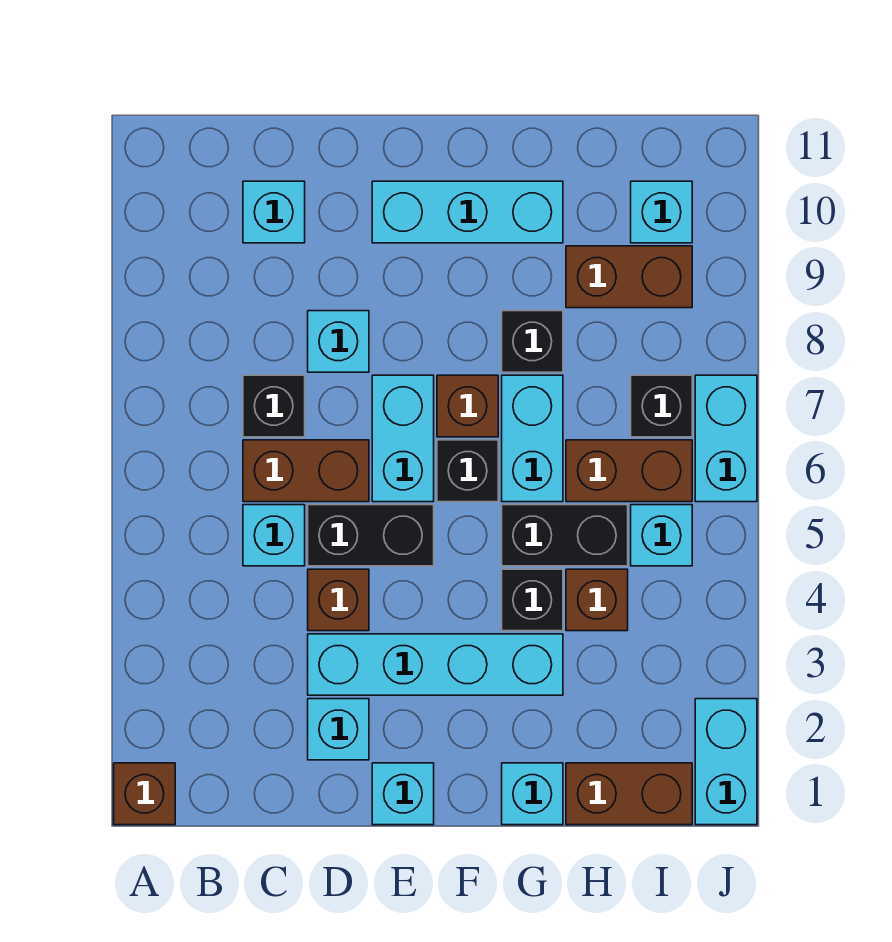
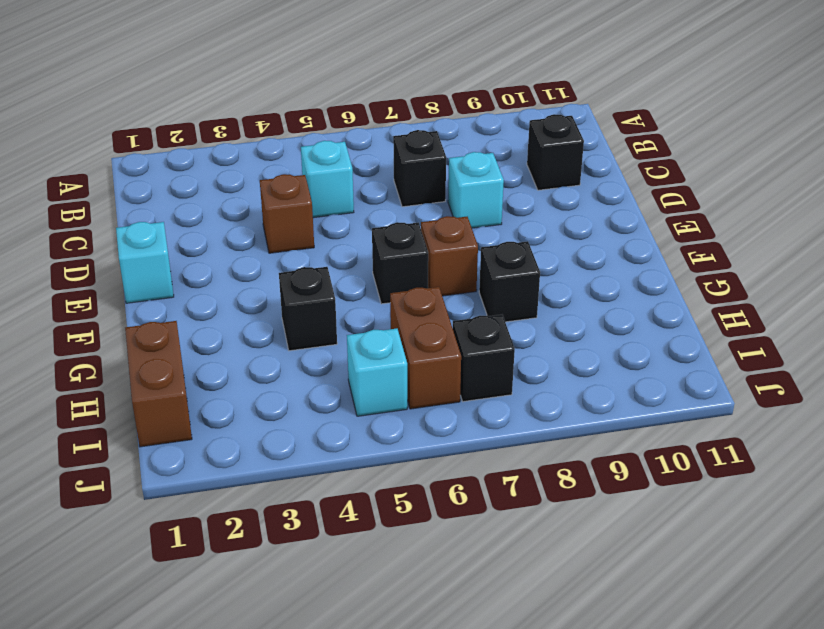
black brick C10 level 1 -> cyan brick C10 level 1
none -> brown brick A1 level 1
none -> brown brick C6:D6 level 1
none -> cyan brick D2 level 1

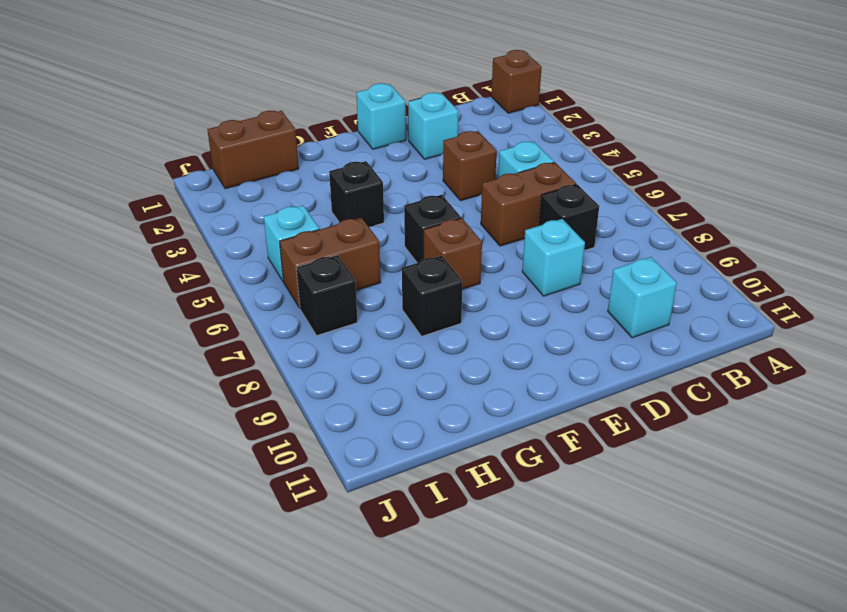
none -> cyan brick D3:G3 level 1
none -> black brick D5:E5 level 1
none -> cyan brick E6:E7 level 1

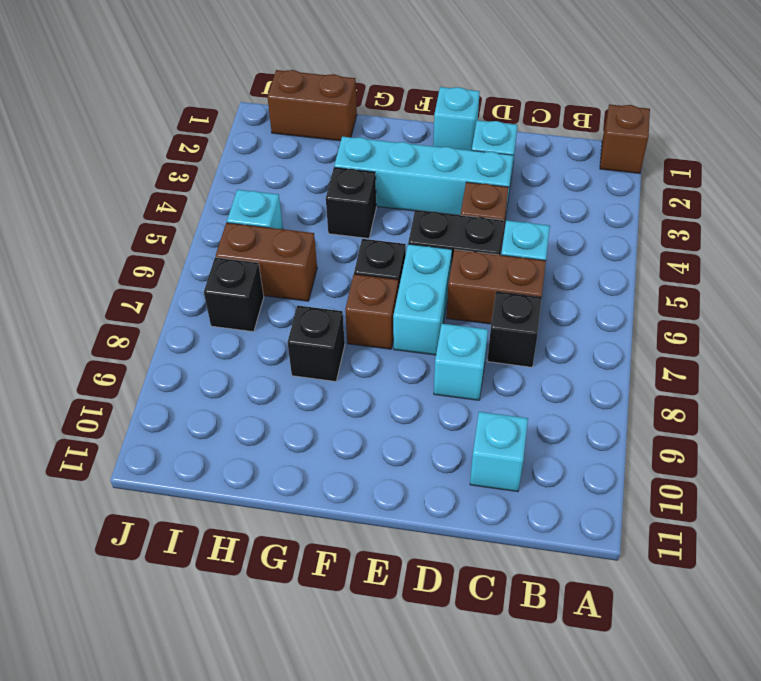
none -> cyan brick E10:G10 level 1
none -> cyan brick G1 level 1
none -> black brick G5:H5 level 1

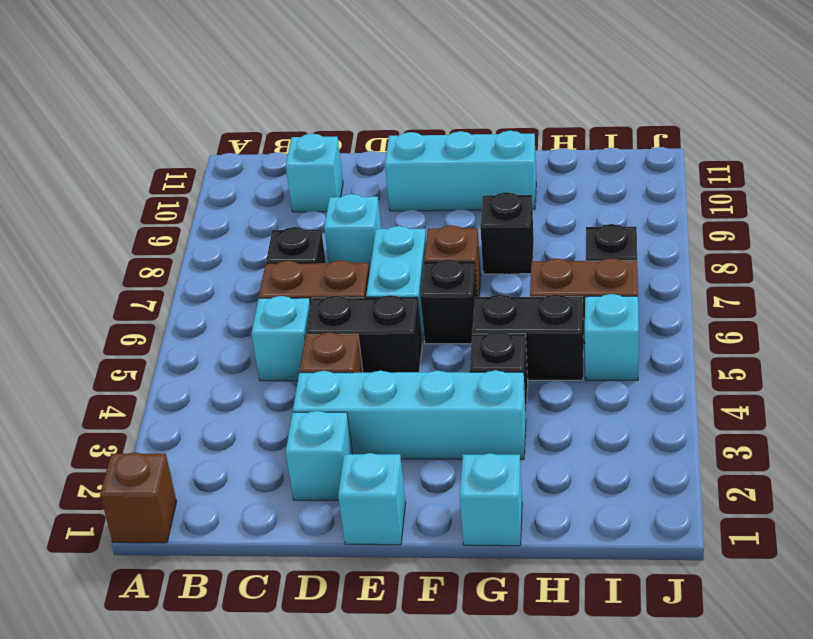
none -> cyan brick G6:G7 level 1
none -> brown brick H1:I1 level 1
none -> brown brick H4 level 1

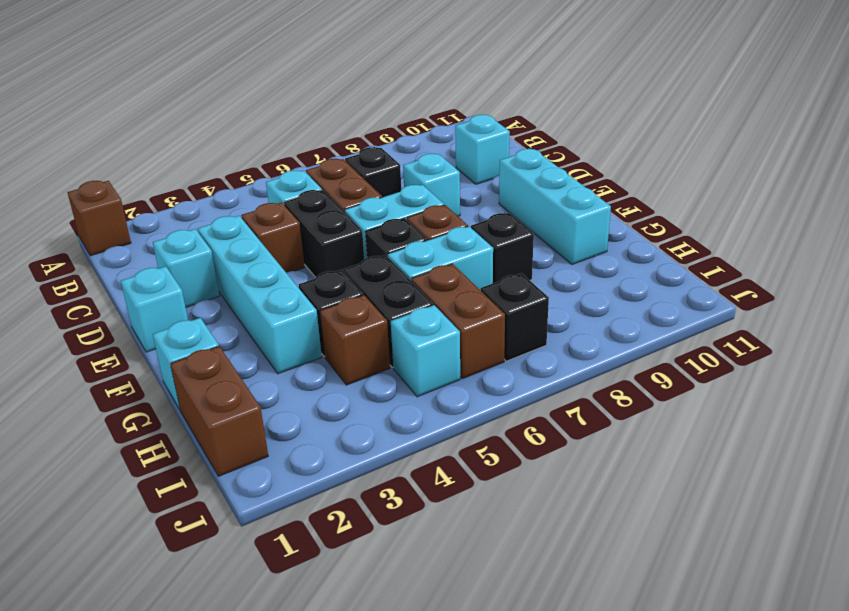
none -> brown brick H9:I9 level 1
none -> cyan brick I10 level 1
none -> cyan brick J1:J2 level 1

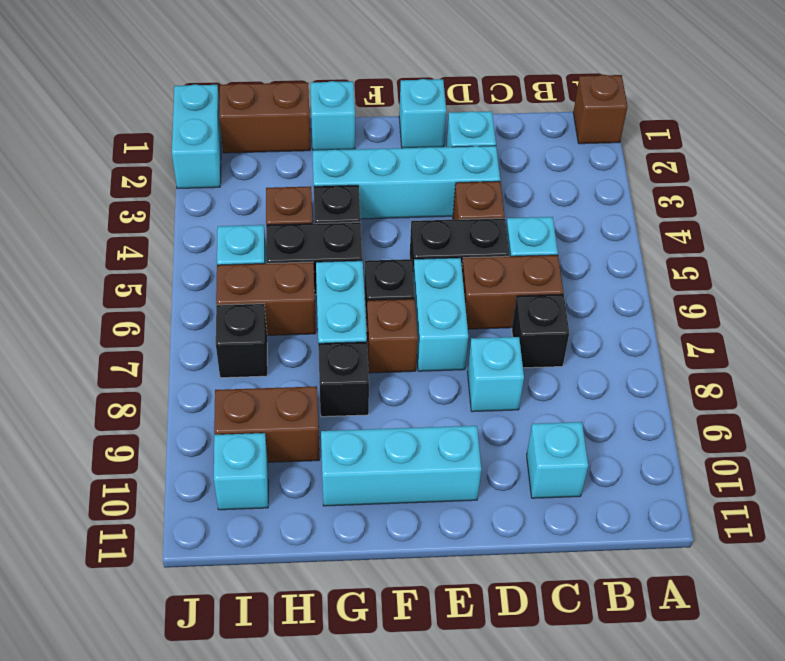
none -> cyan brick J6:J7 level 1

